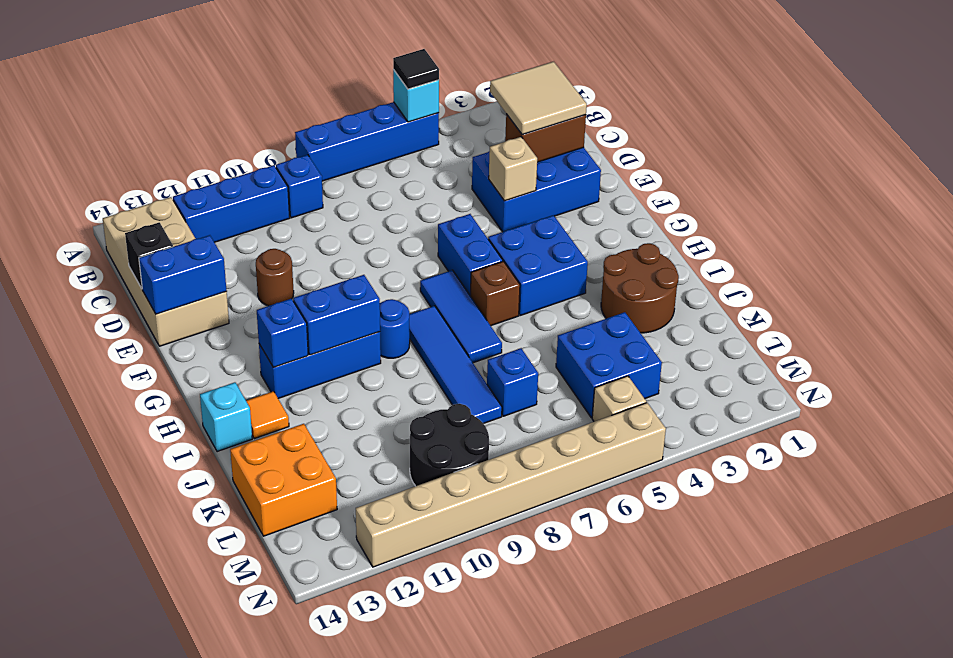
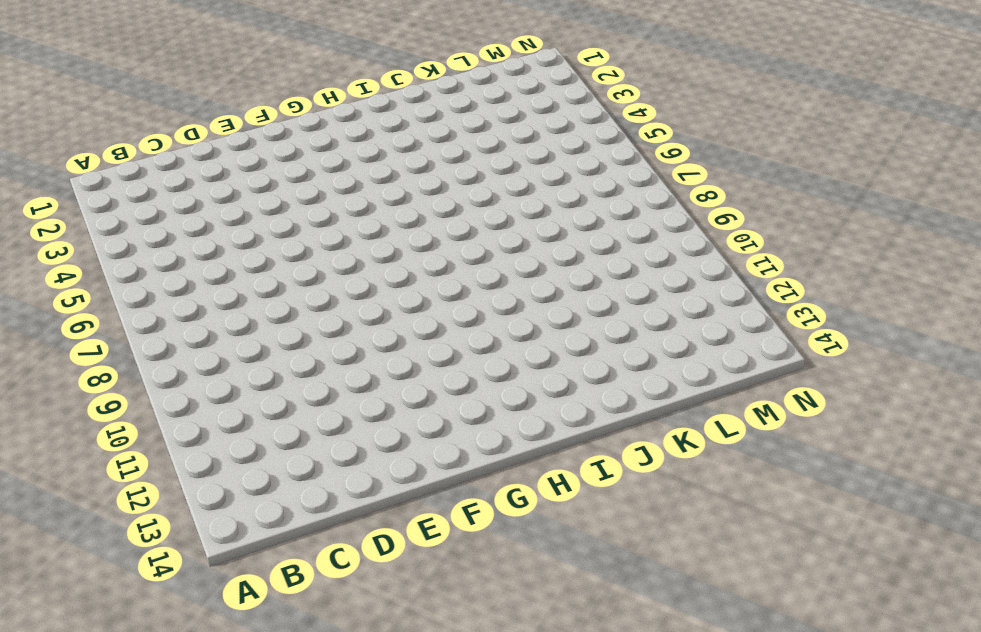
none -> blue brick A5:A8 level 1
none -> blue brick B9 level 1
none -> blue brick B10:B12 level 1
none -> tan brick B13:E14 level 1

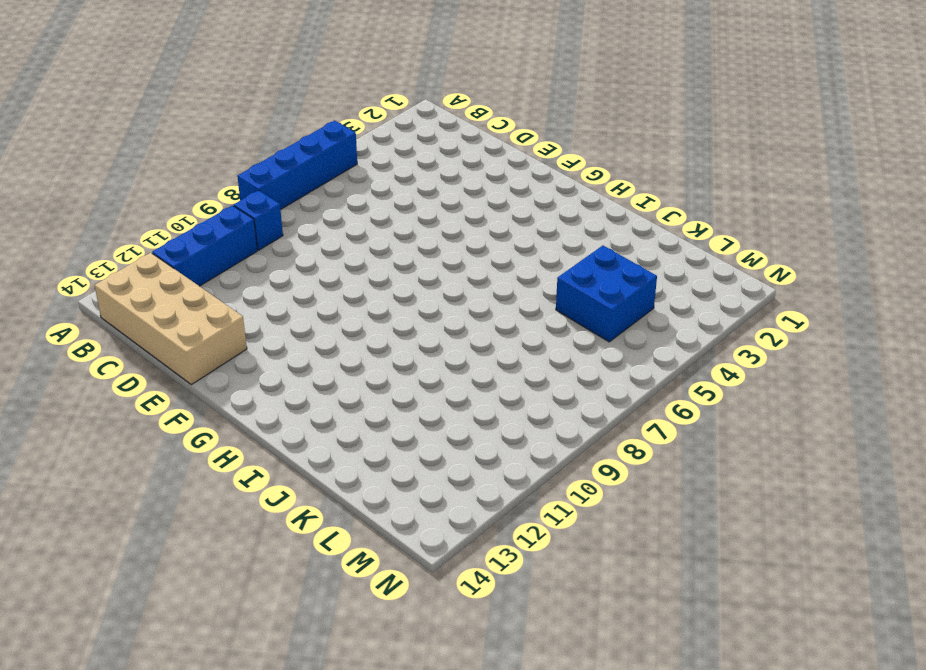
none -> blue brick D2:E4 level 1
none -> brown round brick E11 level 1
none -> blue brick F6:G6 level 1
none -> blue brick G4:H5 level 1

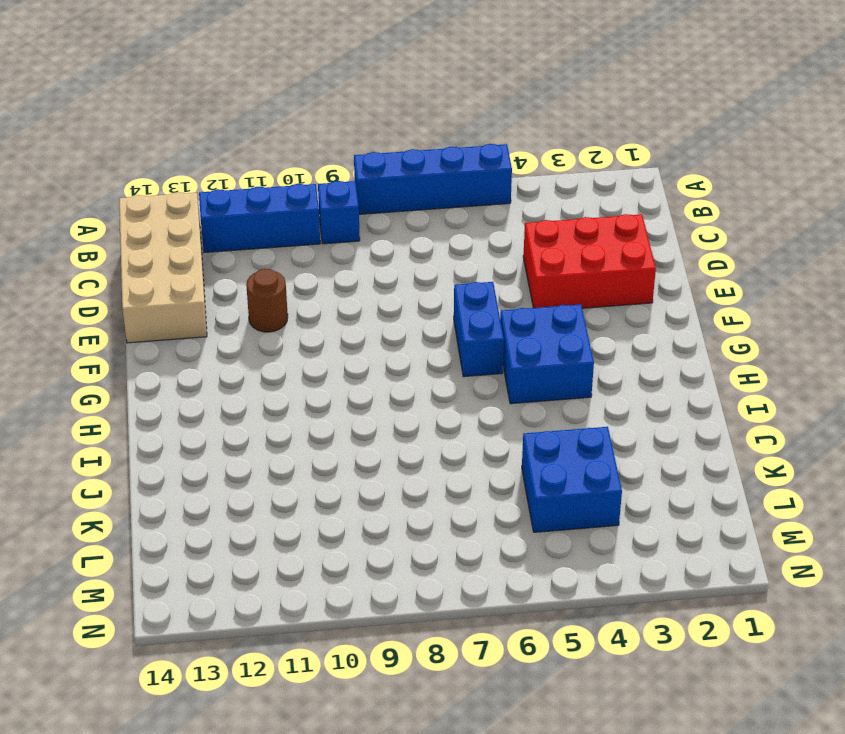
red brick D2:E4 level 1 -> blue brick D2:E4 level 1
none -> blue tile G7:I7 level 1
none -> brown brick H6 level 1
none -> blue tile H8:K8 level 1
none -> blue round brick H9 level 1

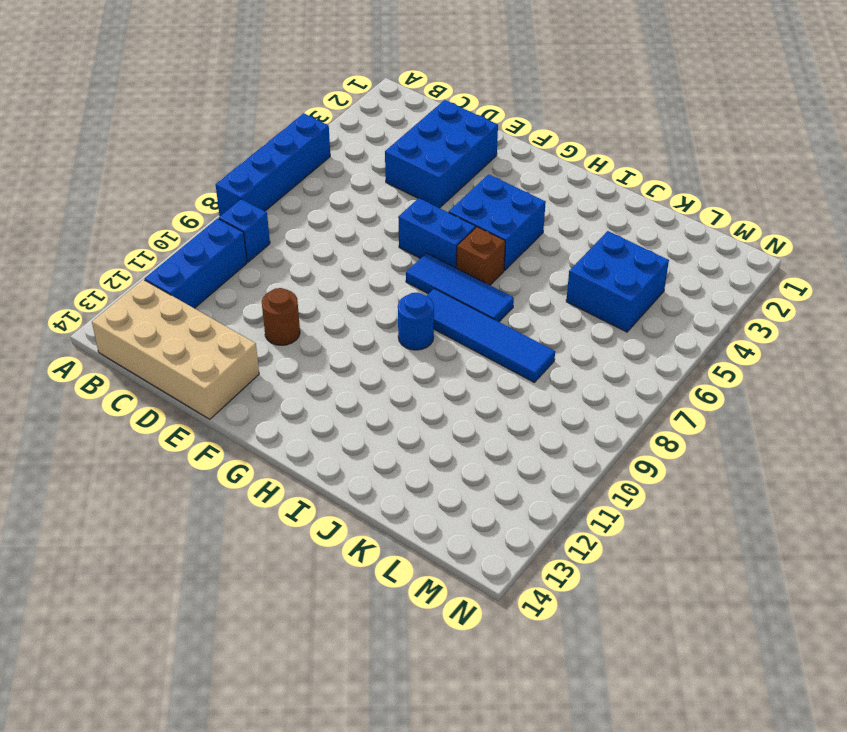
none -> blue brick H10:H12 level 1
none -> brown round brick I2:J3 level 1
none -> orange tile I13 level 1
none -> cyan brick I14 level 1

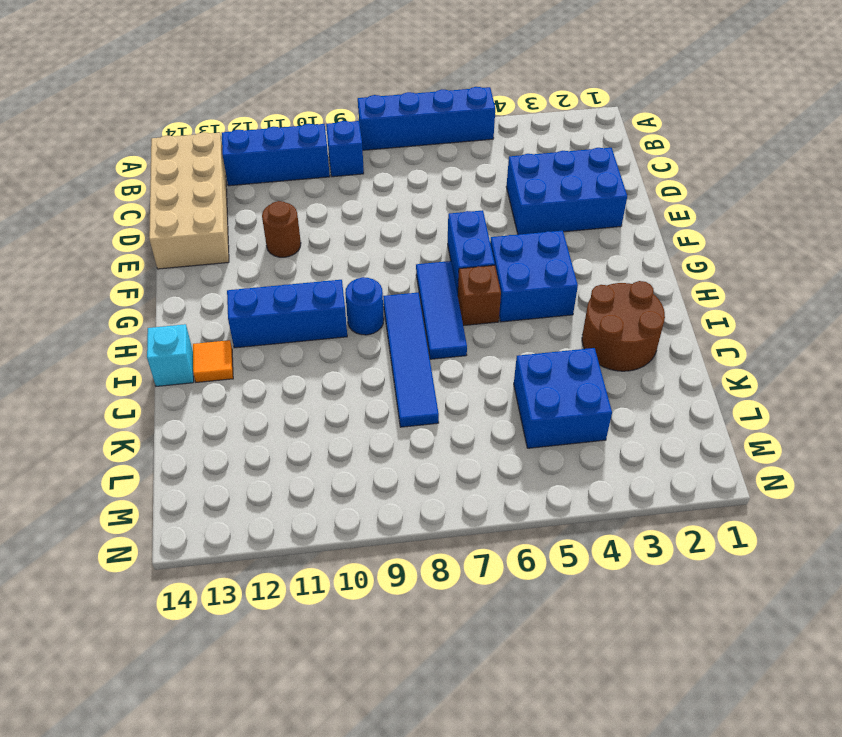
none -> blue brick K7 level 1
none -> orange brick K13:L14 level 1
none -> black round brick L9:M10 level 1
none -> tan brick M5 level 1

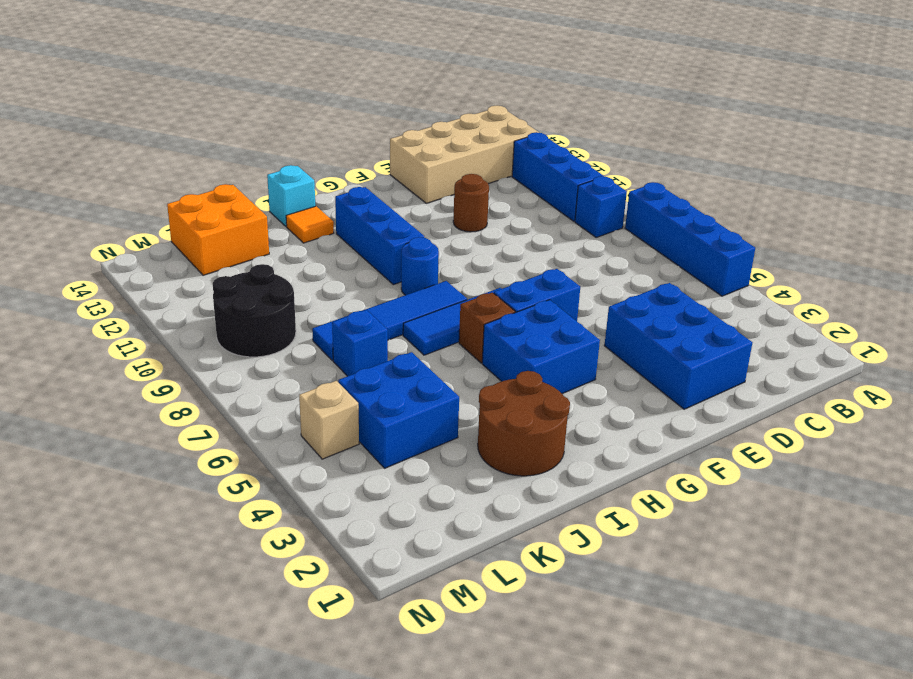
none -> tan brick N5:N12 level 1
none -> cyan brick A5 level 2
none -> brown brick D2:D3 level 2
none -> black brick D14 level 2

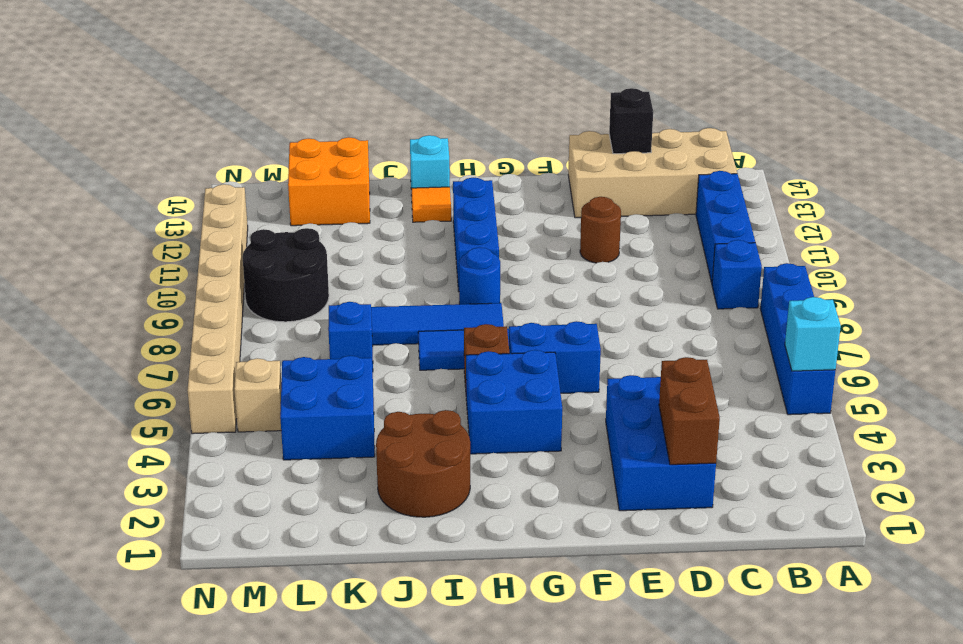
none -> tan brick E4 level 2
none -> blue brick E13:E14 level 2
none -> blue brick H10:H11 level 2
none -> blue brick H12 level 2

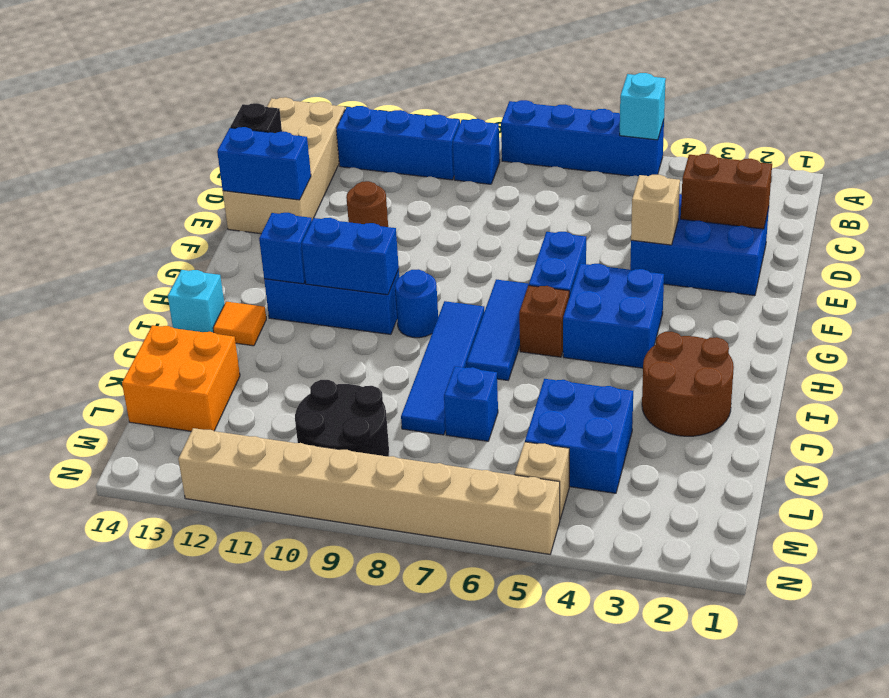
none -> black tile A5 level 3
none -> tan tile C2:D3 level 3

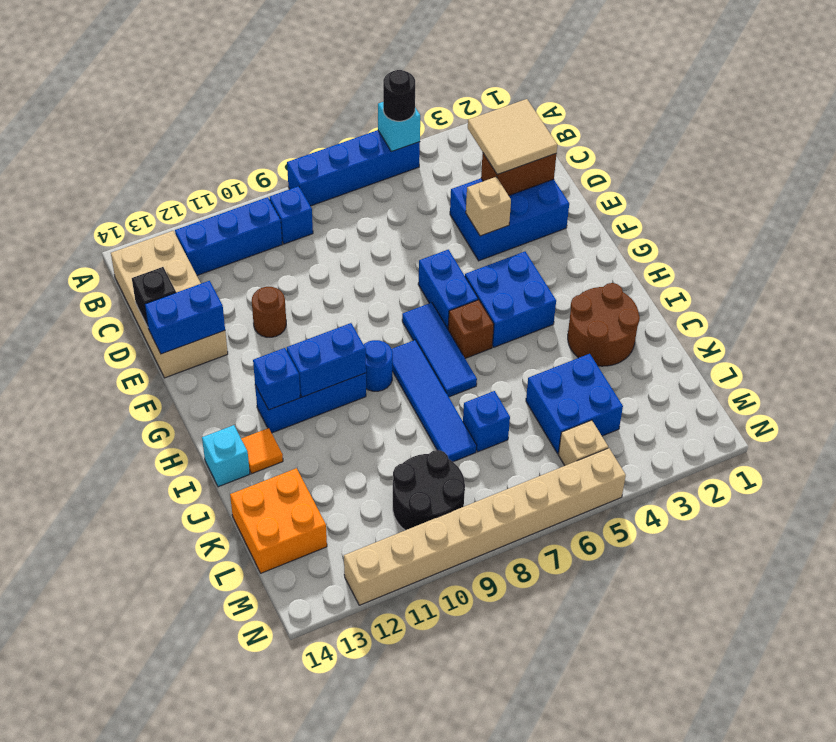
black round brick A5 level 3 -> black tile A5 level 3

